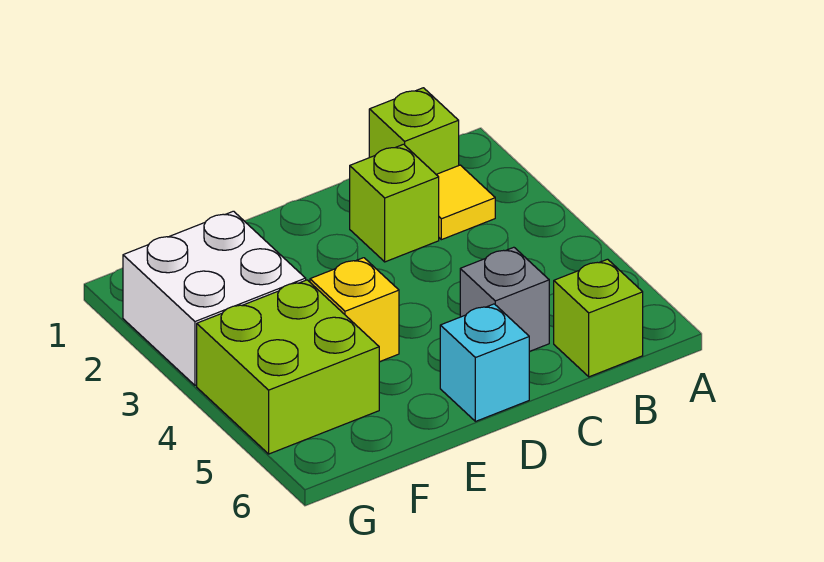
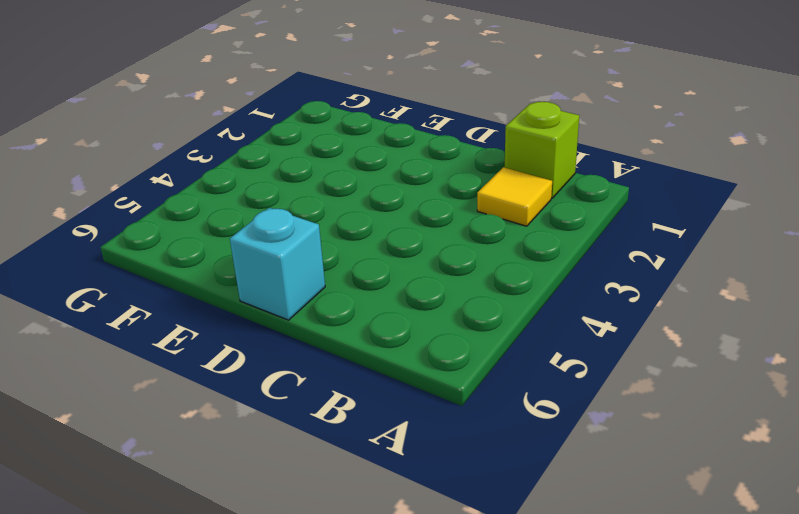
none -> lime brick B6 level 1
none -> lime brick C2 level 1

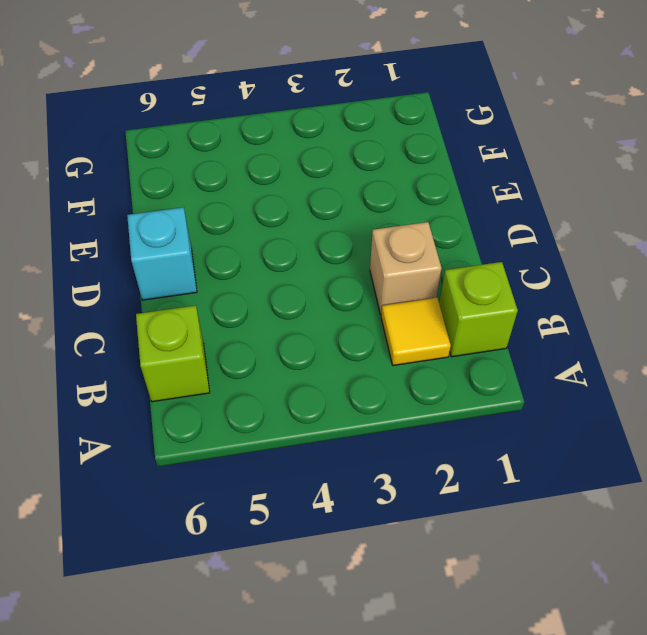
tan brick C2 level 1 -> lime brick C2 level 1
none -> grey brick C5 level 1
none -> yellow brick E4 level 1

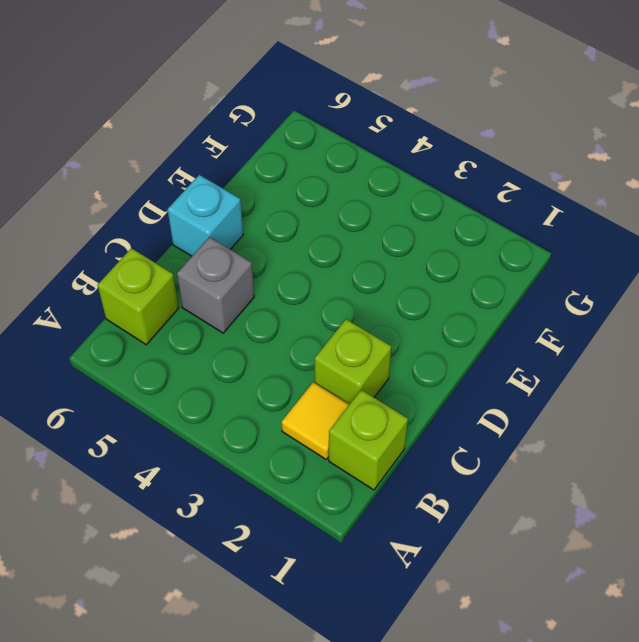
none -> yellow brick E4 level 1
none -> white brick F2:G3 level 1

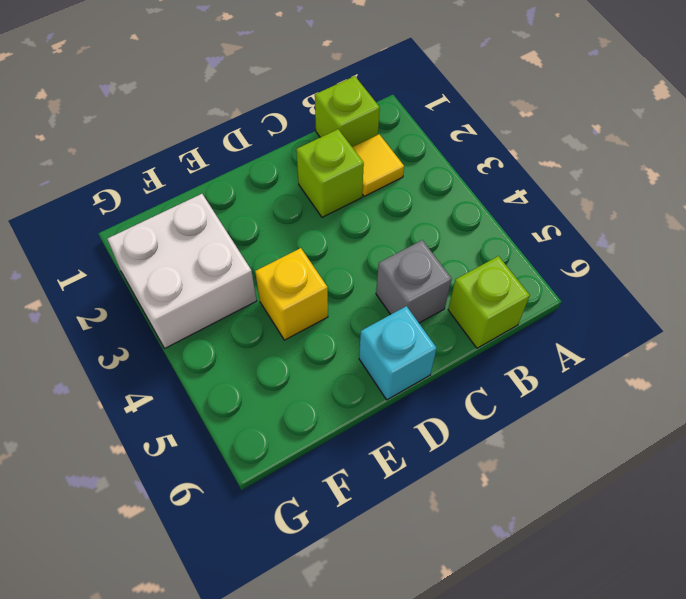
none -> lime brick F4:G5 level 1

